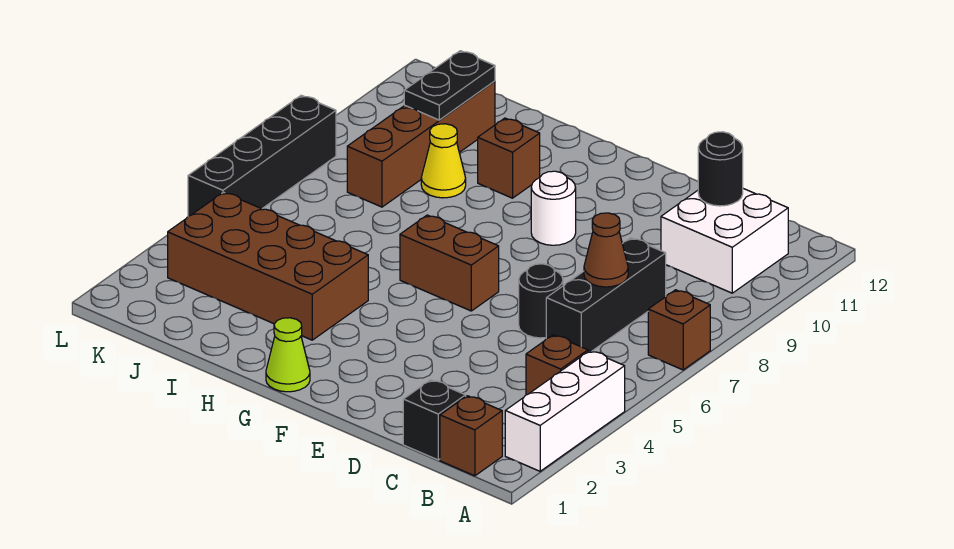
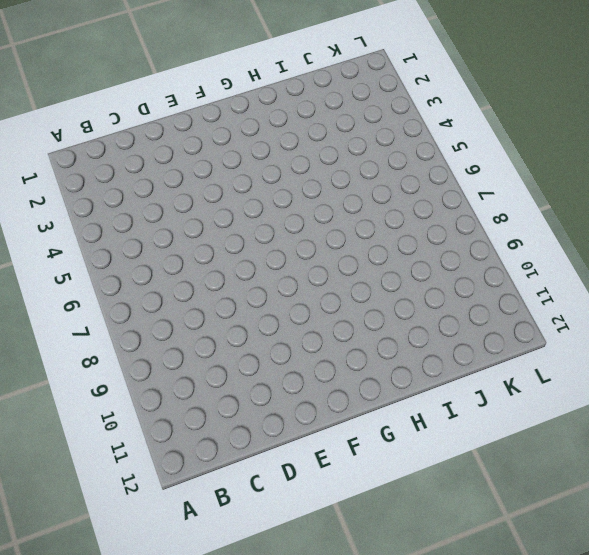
none -> white brick A2:A4 level 1
none -> brown brick A7 level 1
none -> brown brick B1 level 1

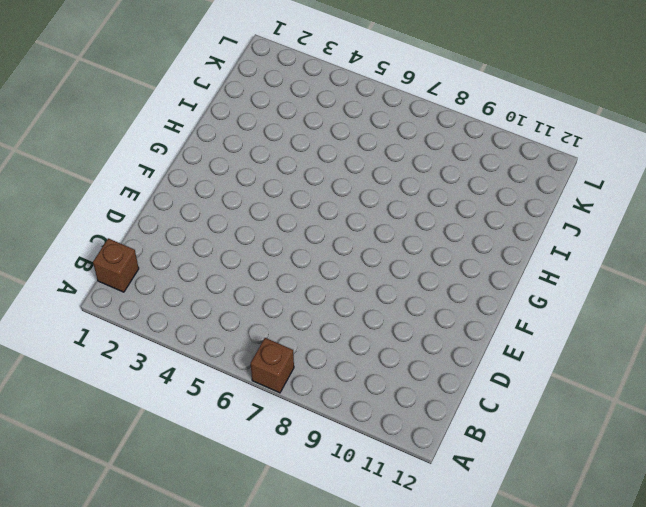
none -> white brick A2:A4 level 1
none -> brown brick B4 level 1
none -> white brick B10:C11 level 1

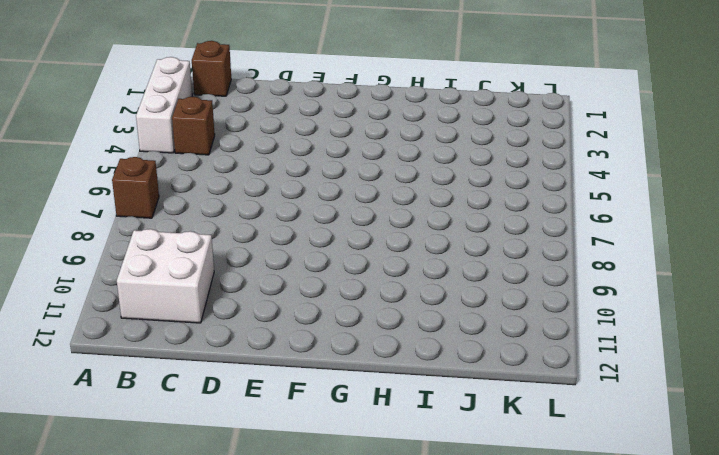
none -> black brick C1 level 1
none -> black brick C6:C8 level 1
none -> black round brick D6 level 1

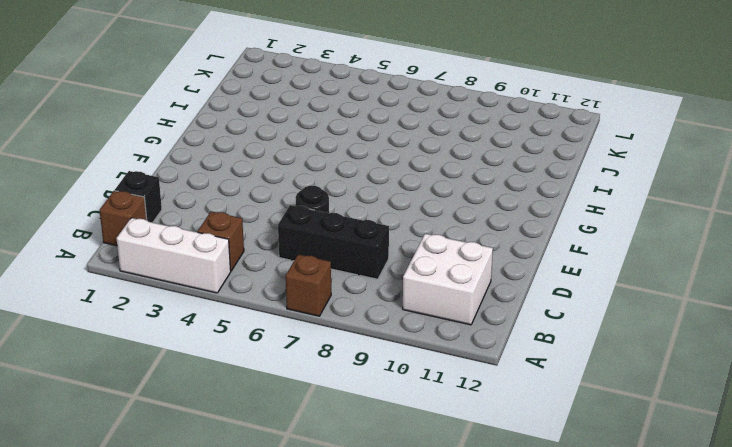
none -> brown brick F6:G6 level 1
none -> white round brick F9 level 1
none -> lime cone G1 level 1

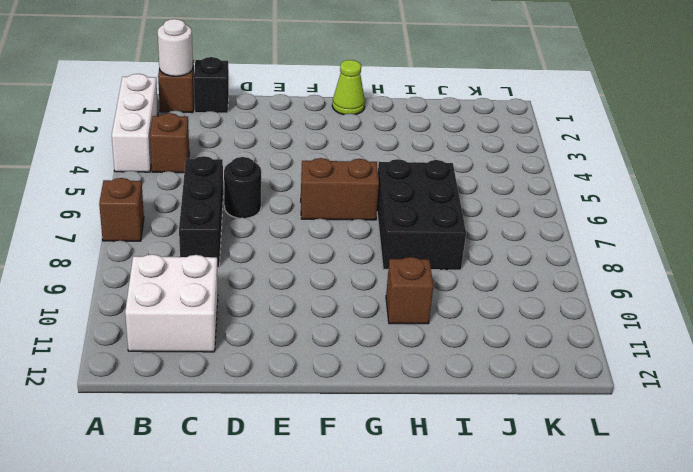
white round brick B1 level 2 -> white round brick F9 level 1
black brick H6:I8 level 1 -> none
none -> brown brick H3:K4 level 1
none -> yellow cone I9 level 1
none -> brown brick J8:J11 level 1

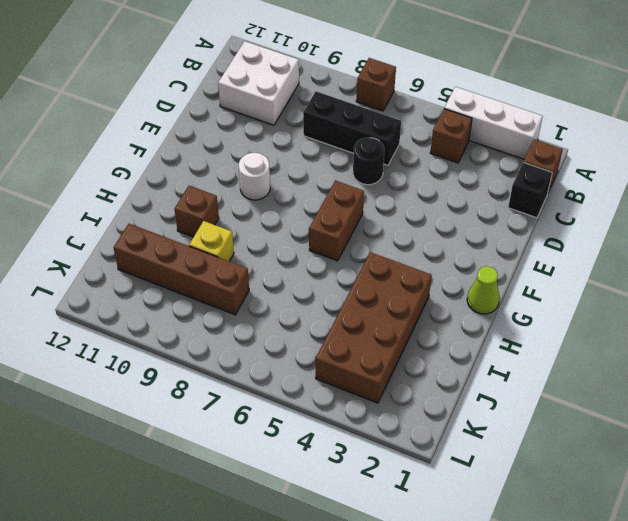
yellow brick I9 level 1 -> yellow cone I9 level 1
none -> black brick L5:L8 level 1
none -> brown cone C7 level 2
none -> black round brick C11 level 2

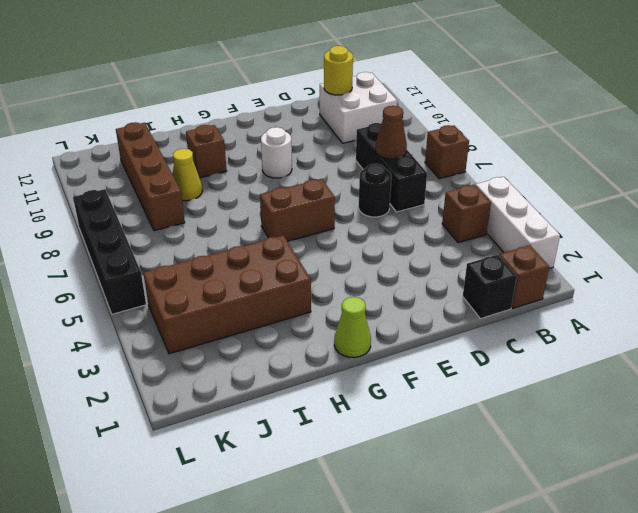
yellow round brick C11 level 2 -> black round brick C11 level 2
none -> black plate J10:J11 level 2

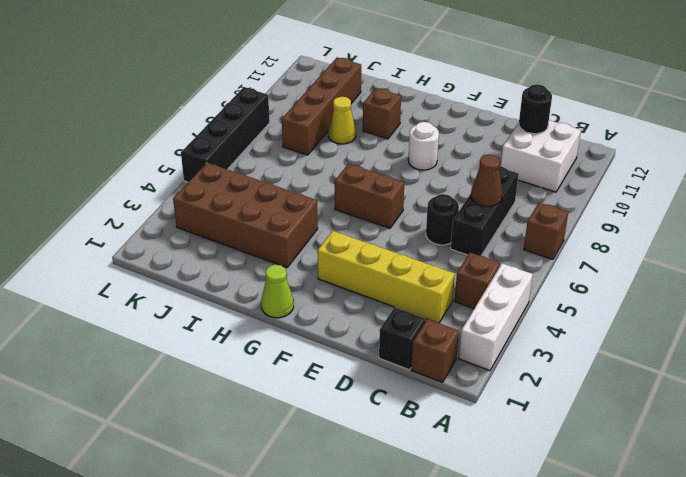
yellow brick C3:F3 level 1 -> none
none -> black plate J10:J11 level 2

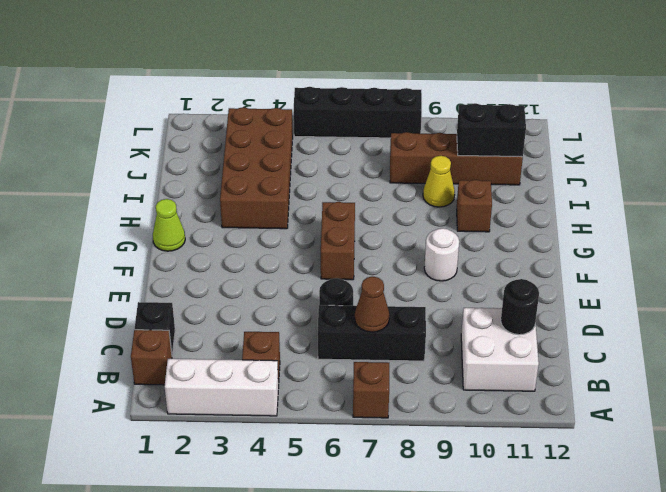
black brick J10:J11 level 2 -> black plate J10:J11 level 2

